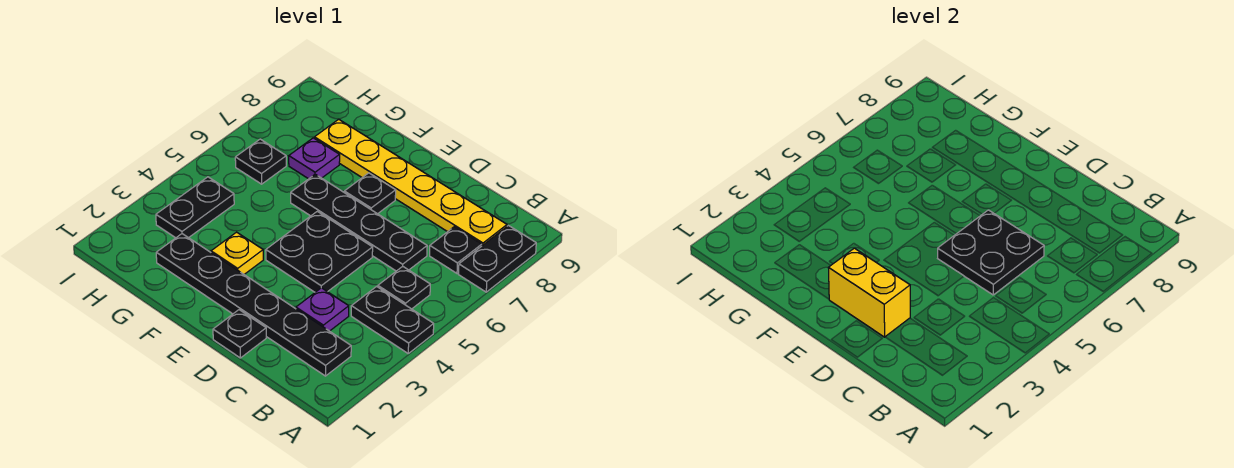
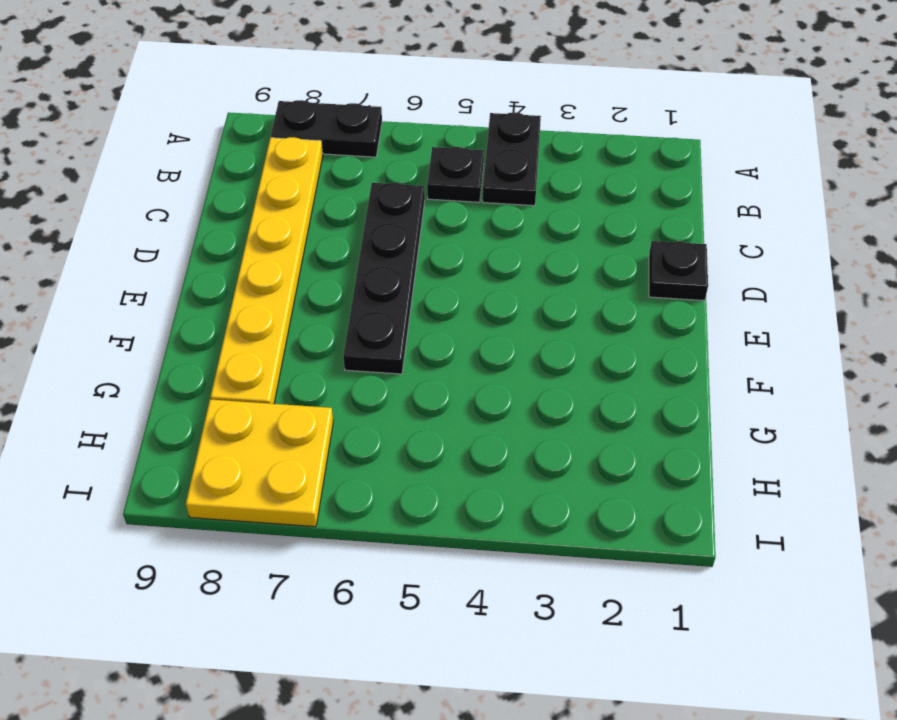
yellow plate H7:I8 level 1 -> none
none -> black plate B2:G2 level 1
none -> black plate B7 level 1
none -> purple plate C3 level 1

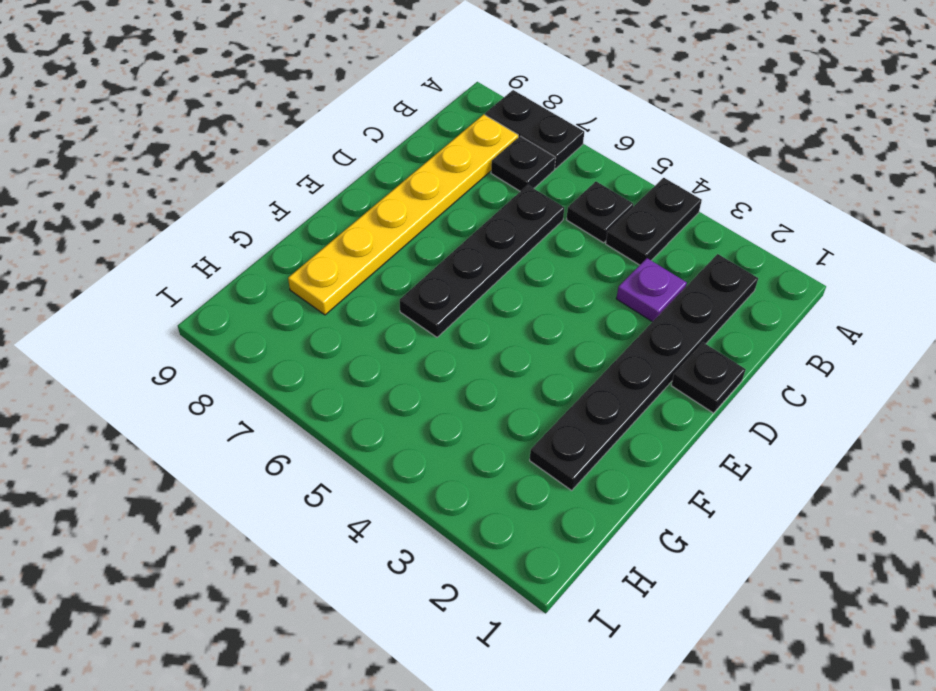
none -> black plate D4:E5 level 1
none -> black plate E7 level 1
none -> yellow plate F3 level 1

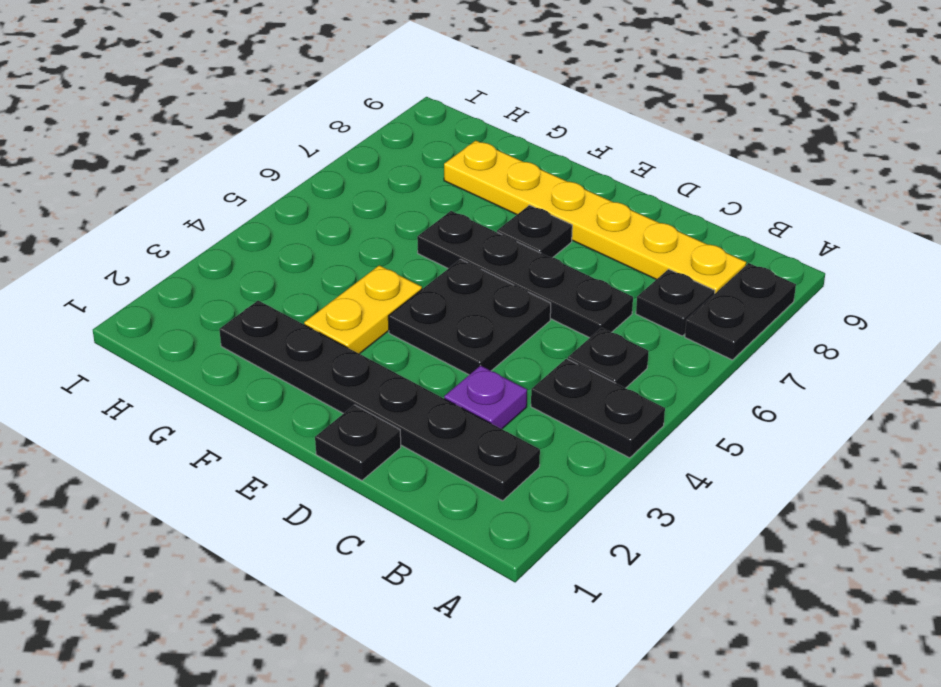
yellow plate F3:F4 level 1 -> yellow plate F3 level 1
none -> purple plate G7 level 1
none -> black plate H3:H4 level 1
none -> black plate H6 level 1

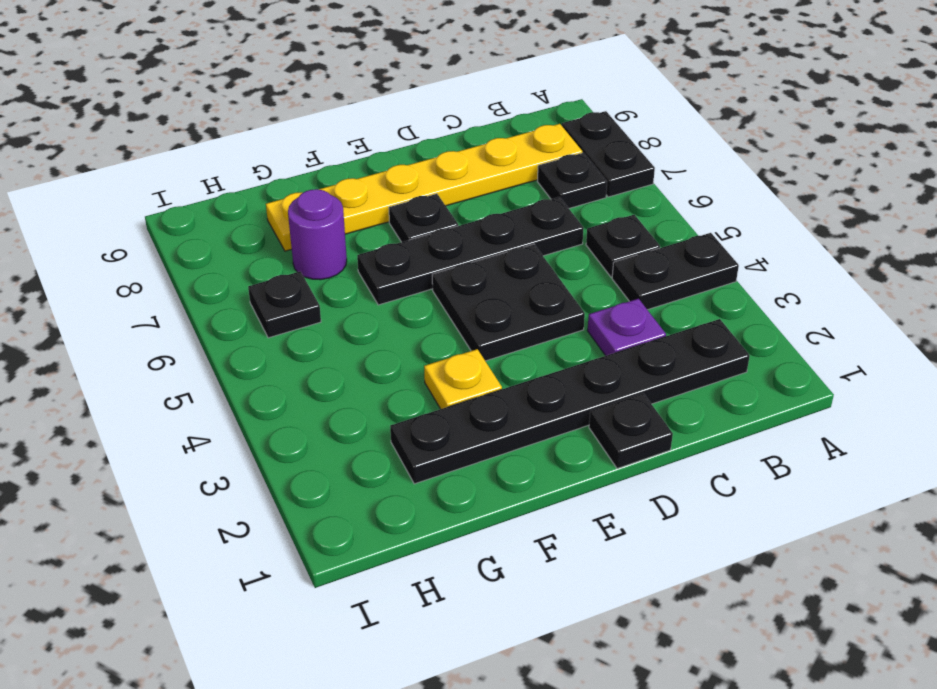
purple round brick G7 level 1 -> purple plate G7 level 1
none -> black plate H3:H4 level 1
none -> black plate C5:D6 level 2
none -> yellow brick D2:E2 level 2

